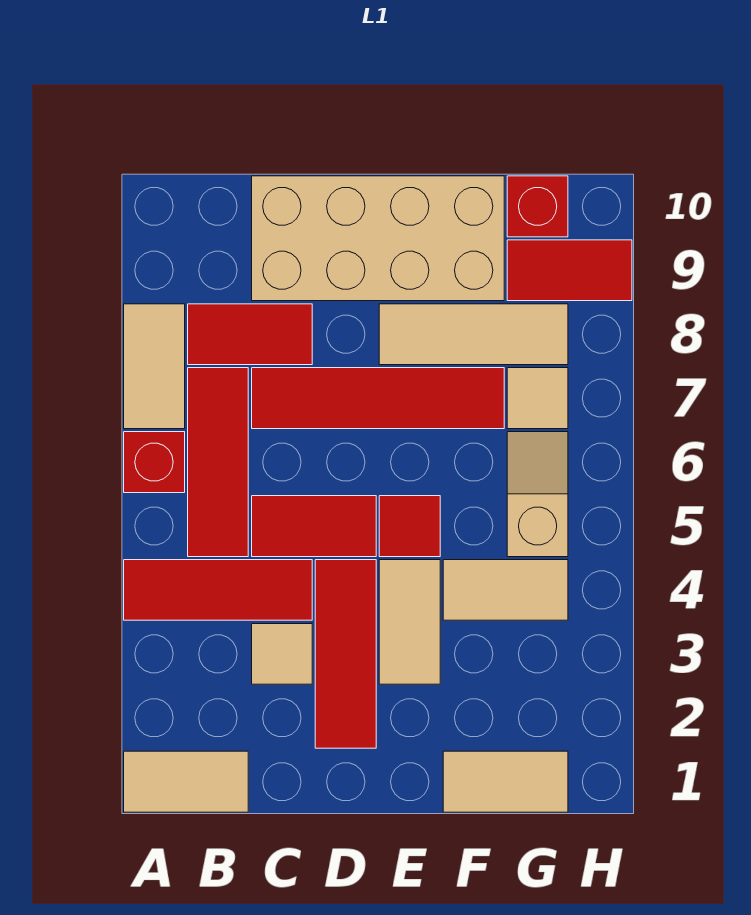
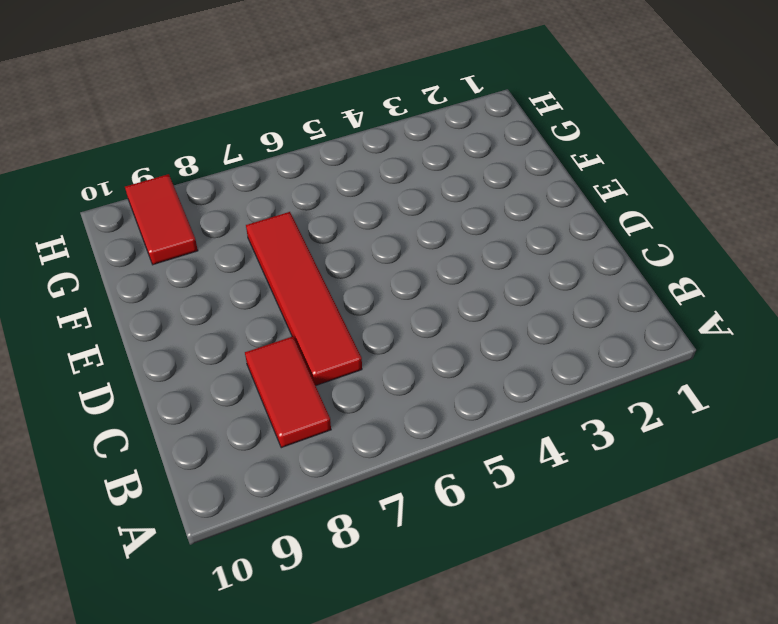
none -> tan tile A1:B1 level 1
none -> red tile A4:C4 level 1
none -> red brick A6 level 1

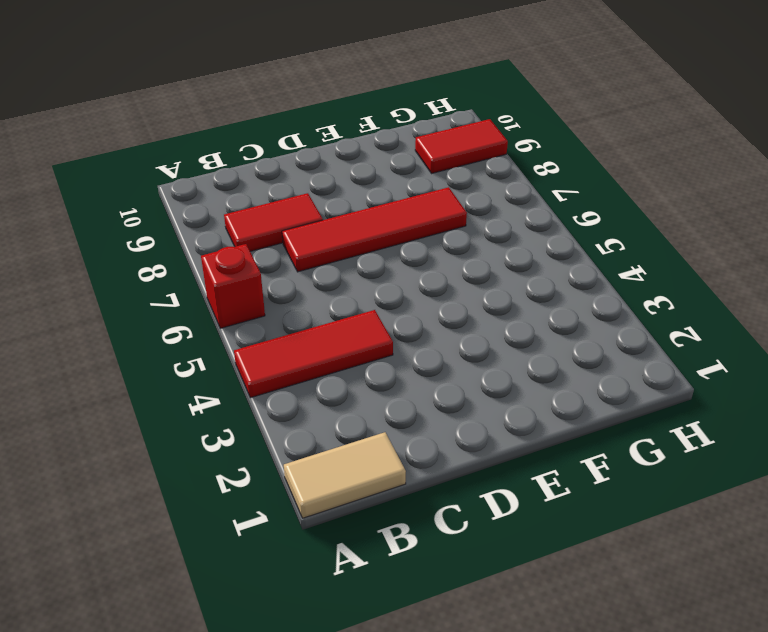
none -> tan tile A7:A8 level 1
none -> red tile B5:B7 level 1
none -> tan tile C3 level 1

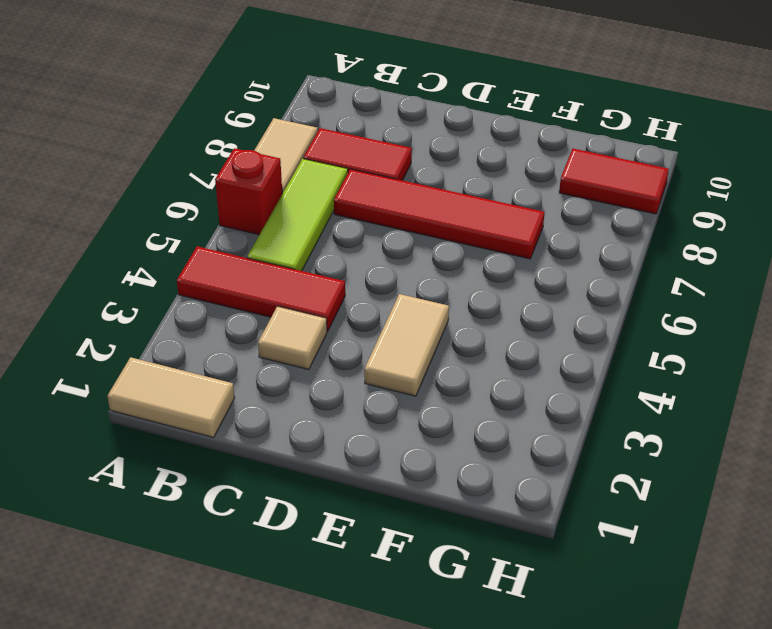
lime tile B5:B7 level 1 -> red tile B5:B7 level 1
none -> red tile C5:D5 level 1
none -> tan brick C9:F10 level 1
none -> red tile D2:D4 level 1

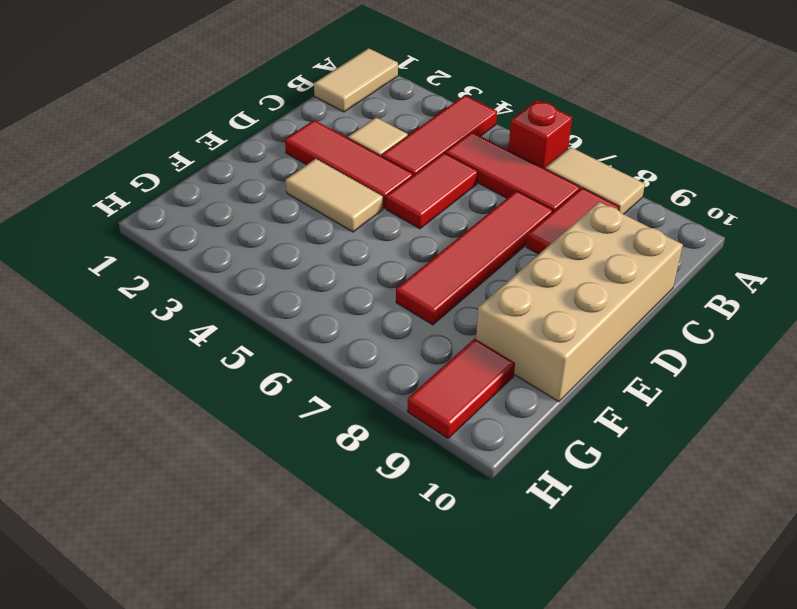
none -> red tile E5 level 1
none -> tan tile E8:G8 level 1
none -> tan tile F1:G1 level 1

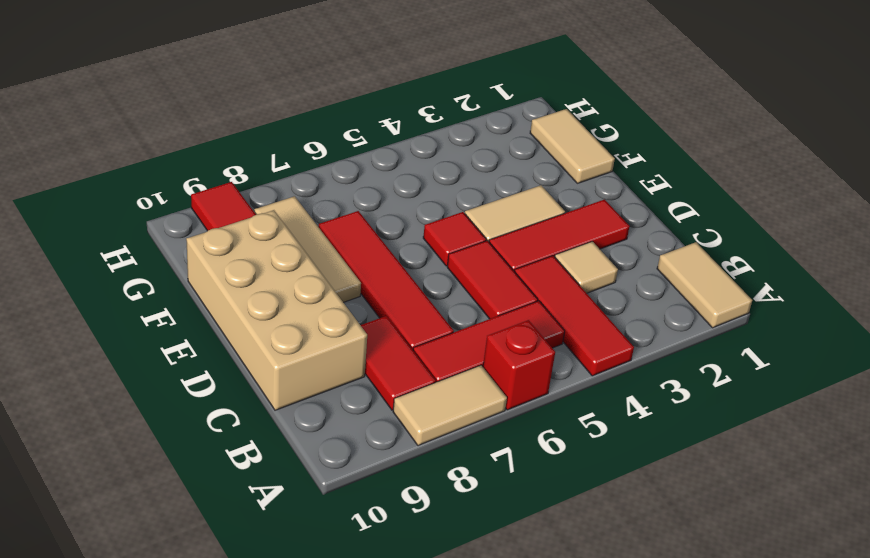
none -> tan tile F4:G4 level 1
none -> tan slope G5:G6 level 1 top 5
none -> tan tile G7 level 1

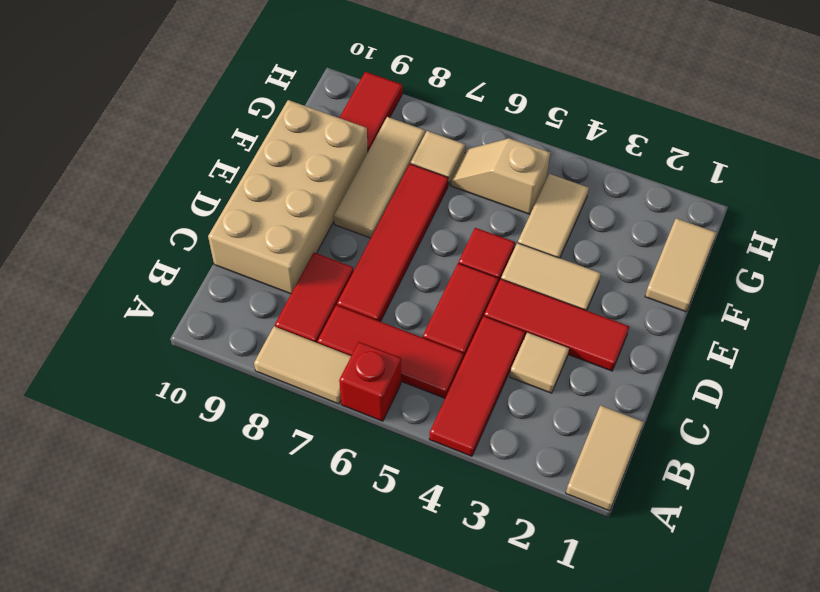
none -> red brick G10 level 1

